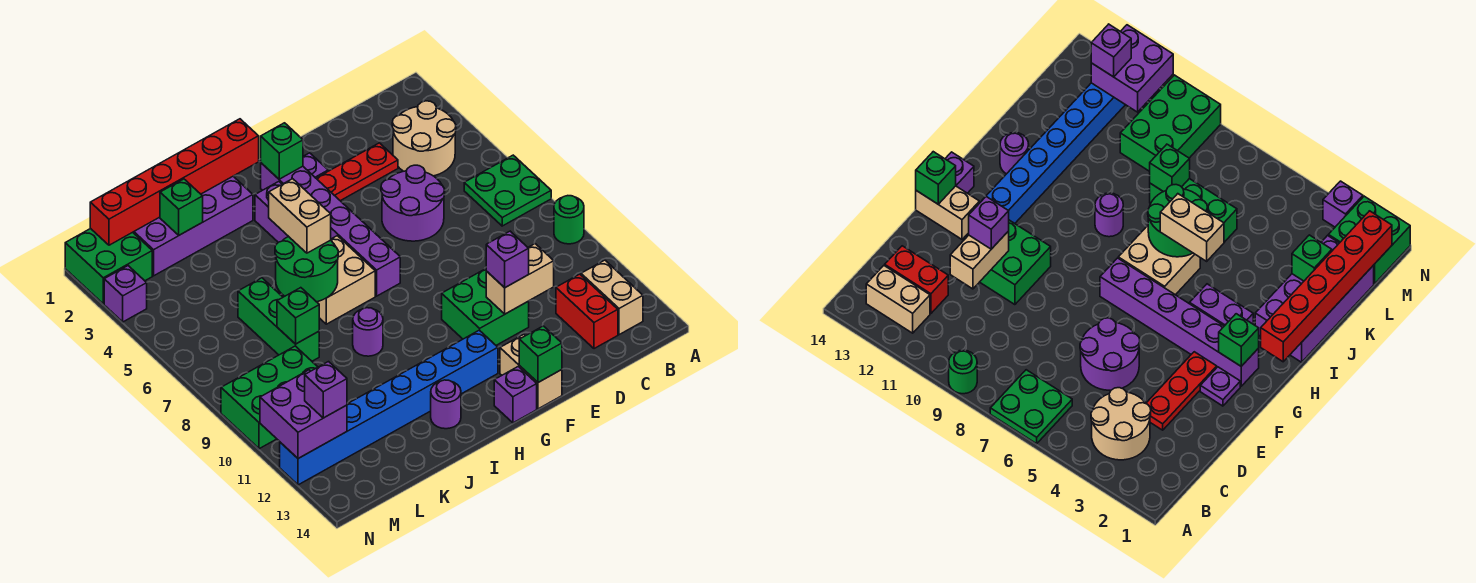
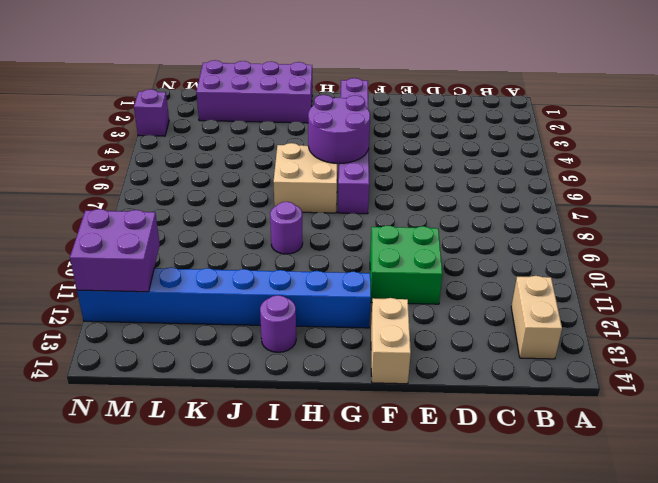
purple round brick G5:H6 level 2 -> purple round brick D5:E6 level 1
none -> green plate A6:B7 level 1
none -> green round brick A9 level 1
none -> tan round brick B3:C4 level 1
none -> red brick C12:C13 level 1

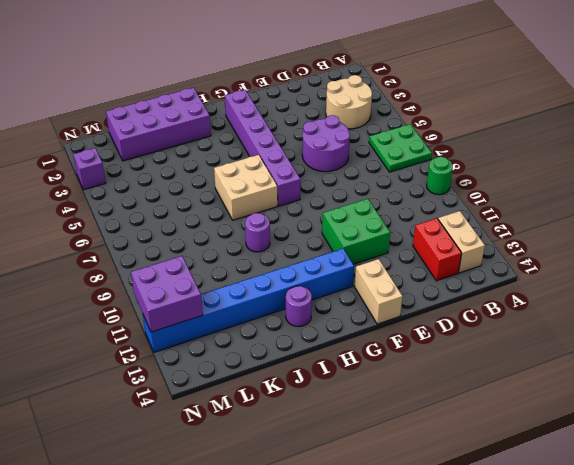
none -> red plate D3:F3 level 1
none -> purple plate F2 level 1
none -> purple brick G14 level 1
none -> purple brick H3:H4 level 1

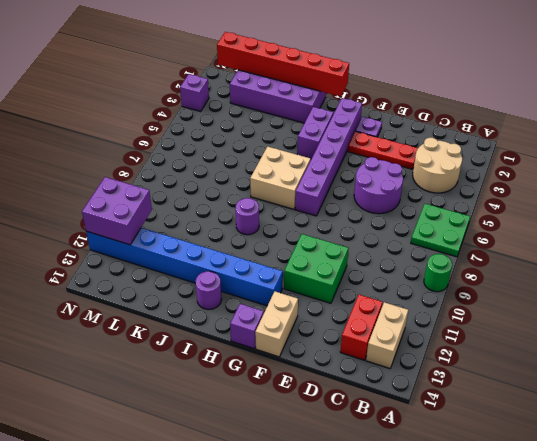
none -> green brick K6:K8 level 1
none -> green brick L9:N10 level 1
none -> green brick M1:N2 level 1
none -> tan brick D11:E11 level 2

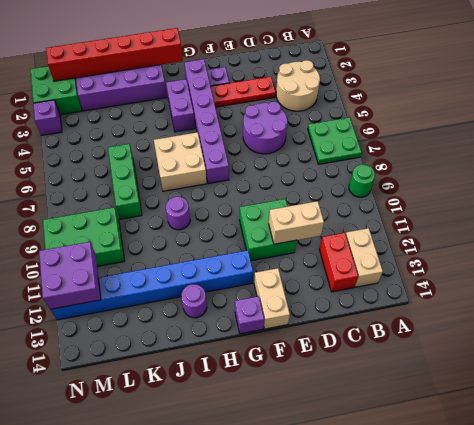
none -> green brick F14 level 2
none -> green brick G2 level 2
none -> green round brick I6:J7 level 2
none -> green brick K2 level 2

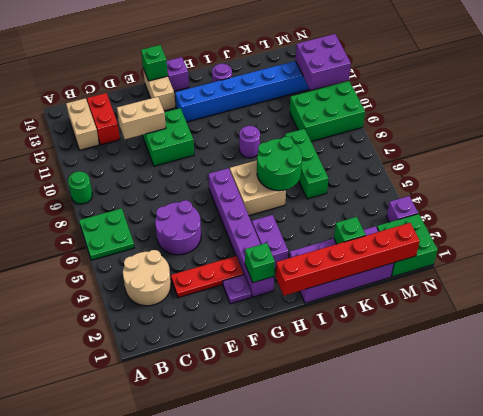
none -> green brick K8 level 2
none -> purple brick E11 level 3
none -> tan brick I5:I6 level 3
none -> purple brick M12 level 3

